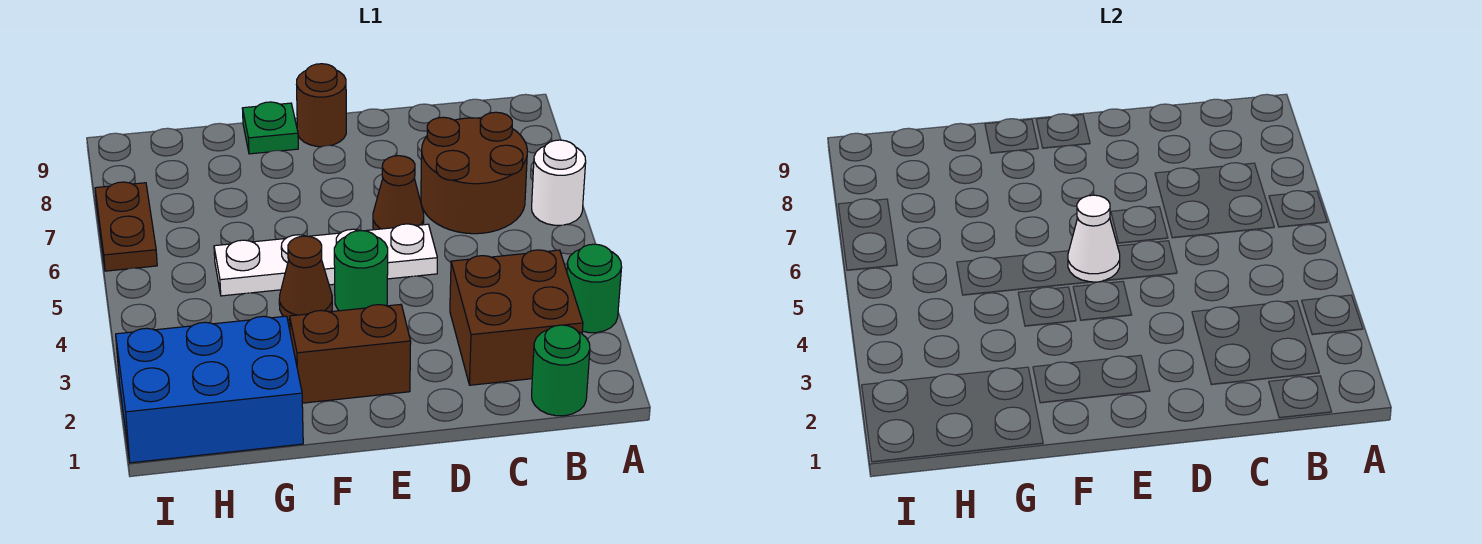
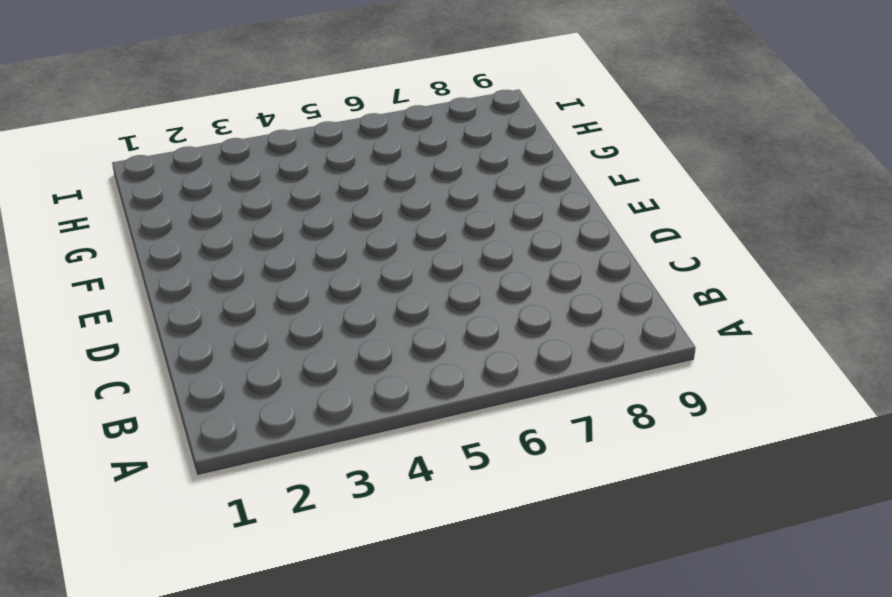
none -> green round brick A3 level 1
none -> white round brick A6 level 1
none -> green round brick B1 level 1

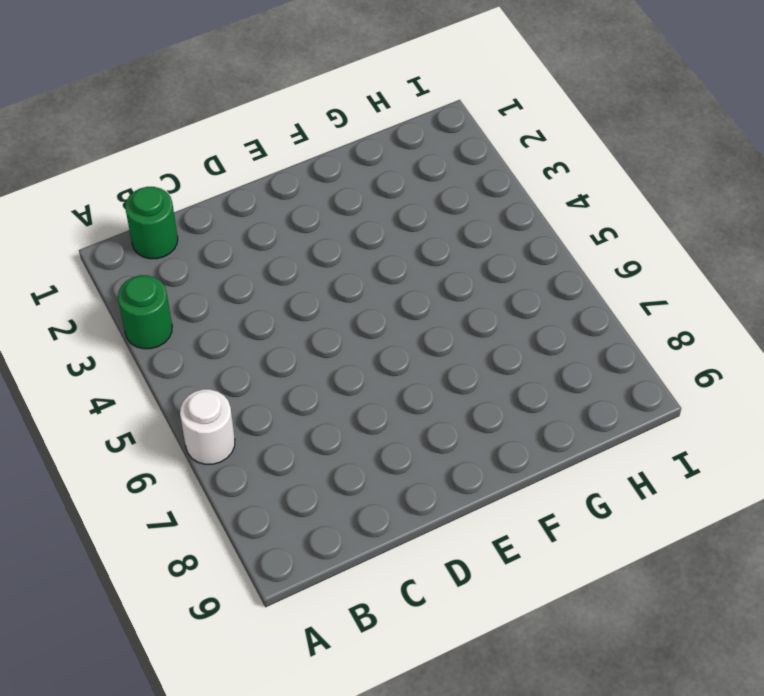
none -> brown brick B2:C3 level 1
none -> brown round brick B6:C7 level 1
none -> white plate D5:G5 level 1

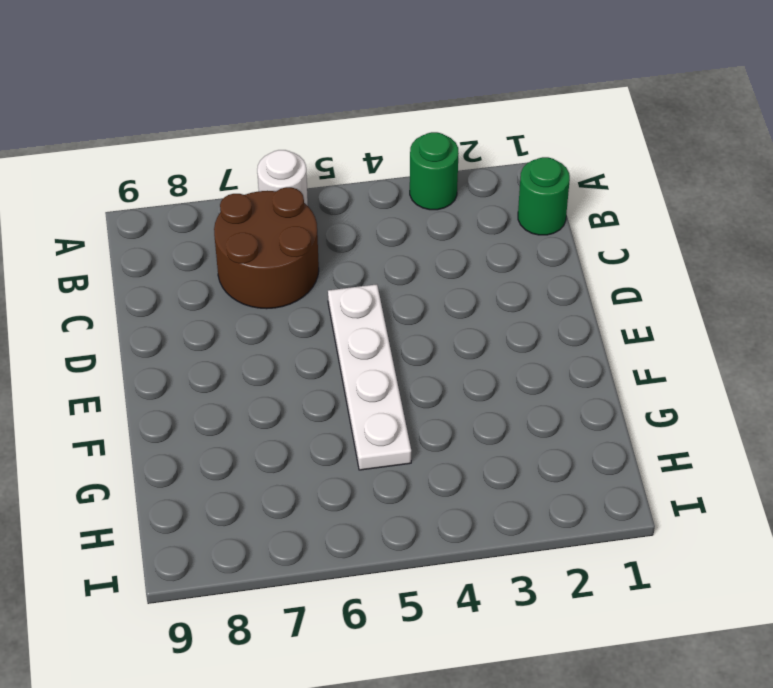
none -> brown brick B2:C3 level 1
none -> brown cone D6 level 1
none -> brown brick E2:F2 level 1

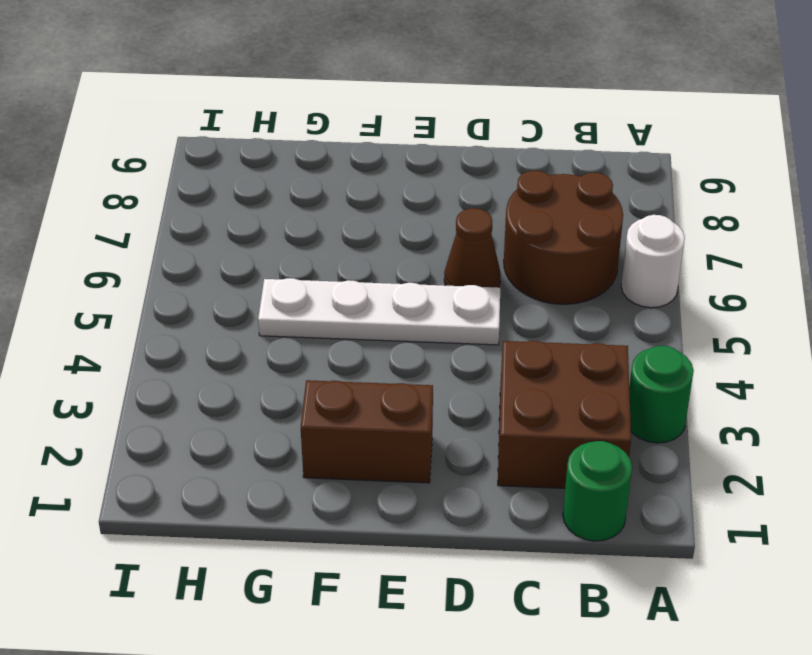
none -> green round brick E4 level 1
none -> brown round brick E9 level 1
none -> brown cone F4 level 1

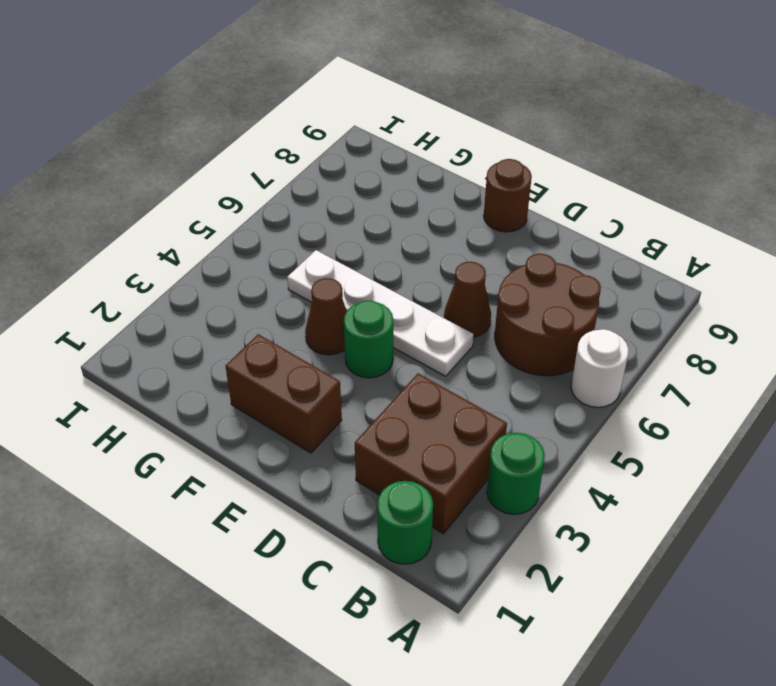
none -> green plate F9 level 1
none -> blue brick G1:I2 level 1
none -> brown plate I6:I7 level 1

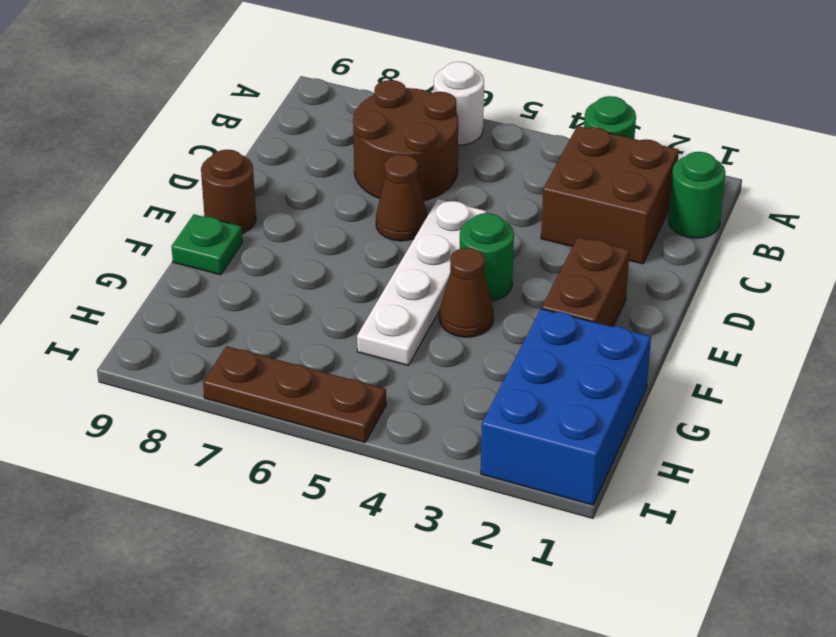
brown plate I5:I7 level 1 -> brown plate I6:I7 level 1
none -> white cone E5 level 2

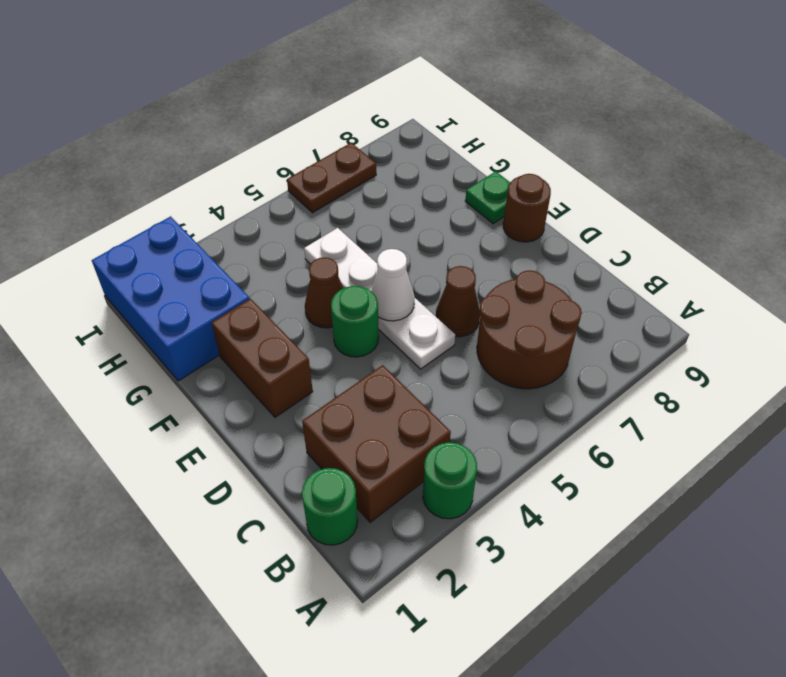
none -> white round brick A6 level 1

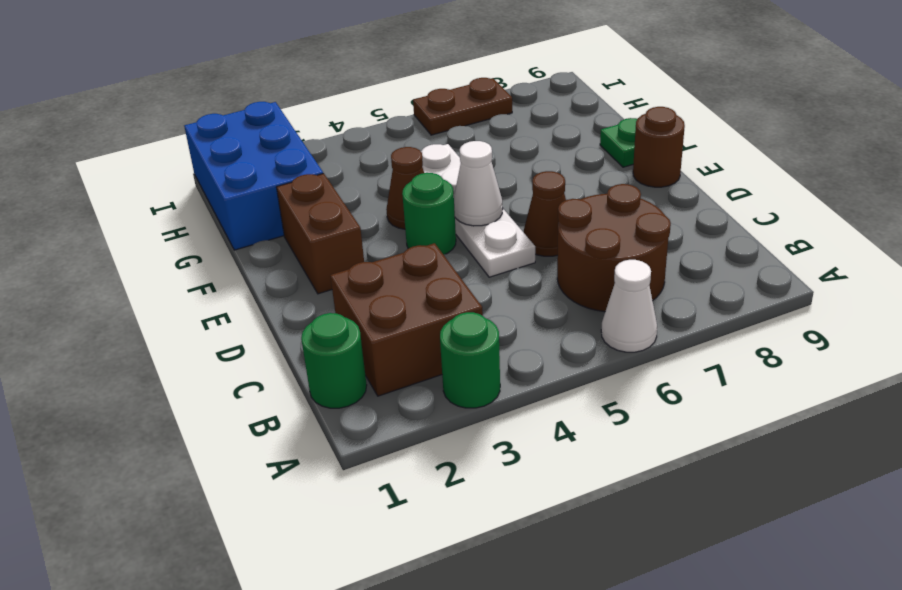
white cone A6 level 1 -> white round brick A6 level 1

